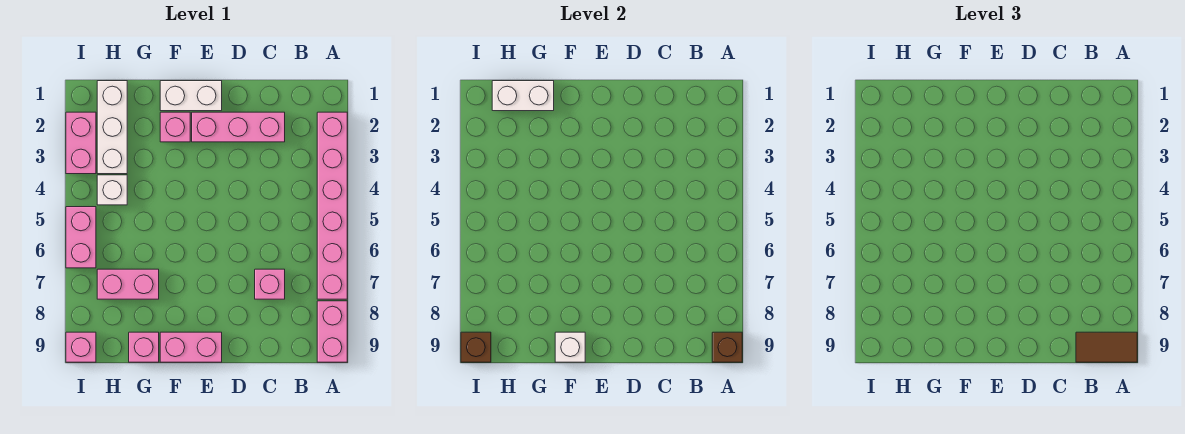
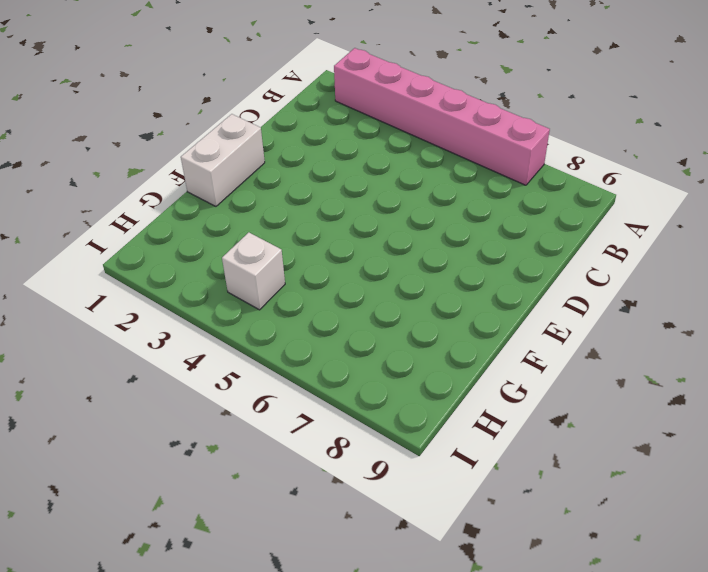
none -> pink brick A8:A9 level 1
none -> pink brick C2:E2 level 1
none -> pink brick C7 level 1

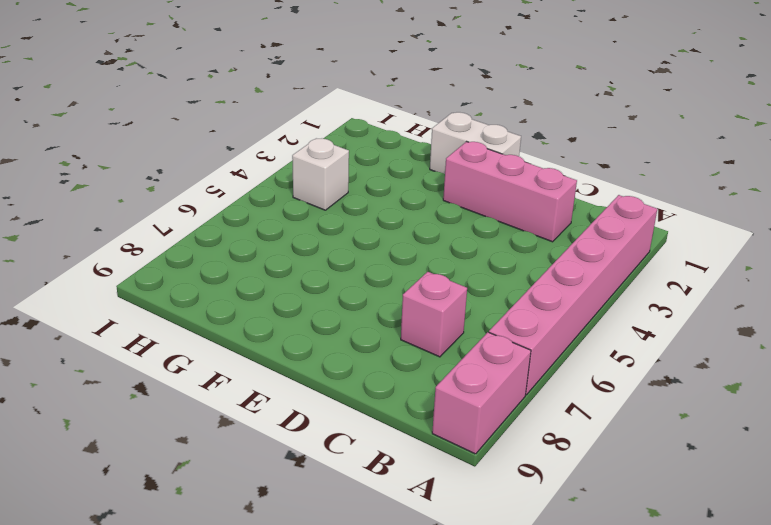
none -> pink brick E9:F9 level 1
none -> pink brick F2 level 1
none -> pink brick G7:H7 level 1

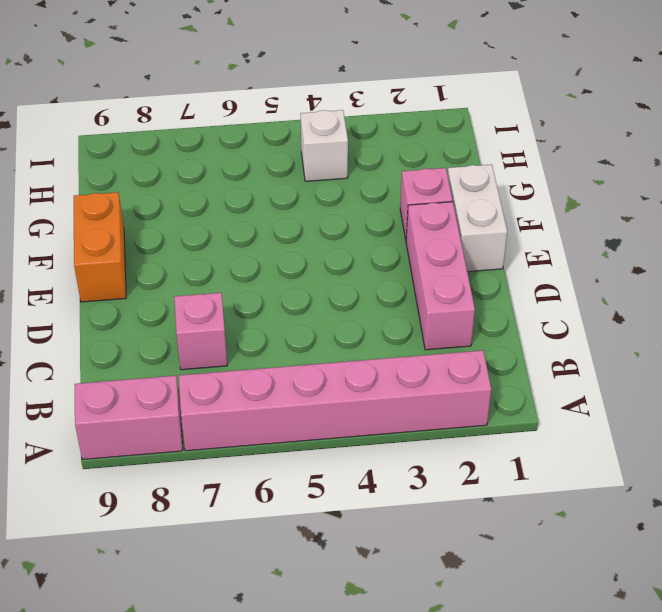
orange brick E9:F9 level 1 -> pink brick E9:F9 level 1
none -> pink brick G7:H7 level 1
none -> pink brick G9 level 1
none -> white brick H1:H3 level 1

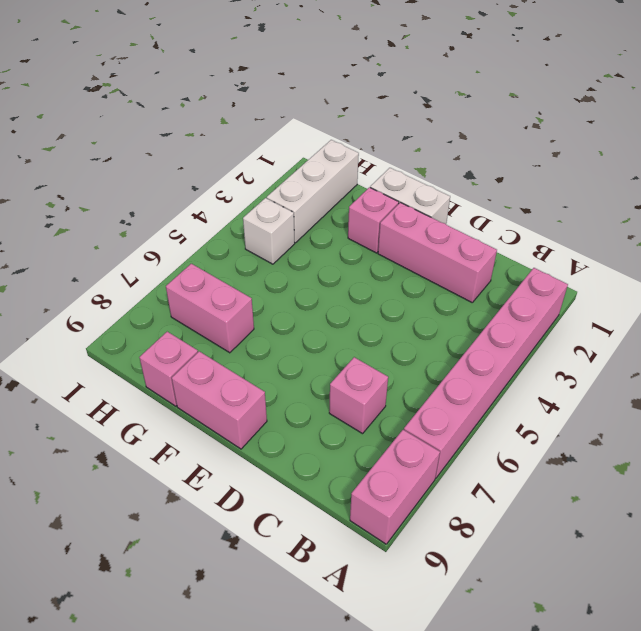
none -> pink brick I2:I3 level 1
none -> pink brick I5:I6 level 1
none -> pink brick I9 level 1

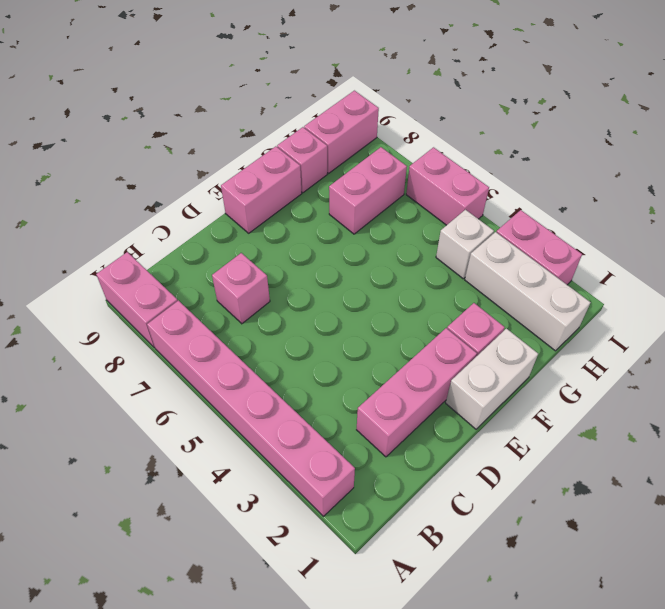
pink brick H9:I9 level 1 -> pink brick I9 level 1
none -> brown brick A9 level 2
none -> white brick F9 level 2
none -> white brick G1:H1 level 2

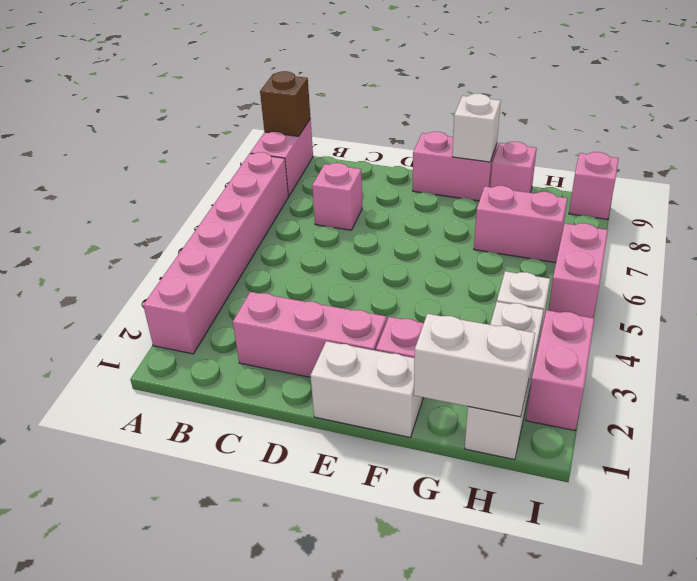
none -> brown brick I9 level 2
none -> brown tile A9:B9 level 3

